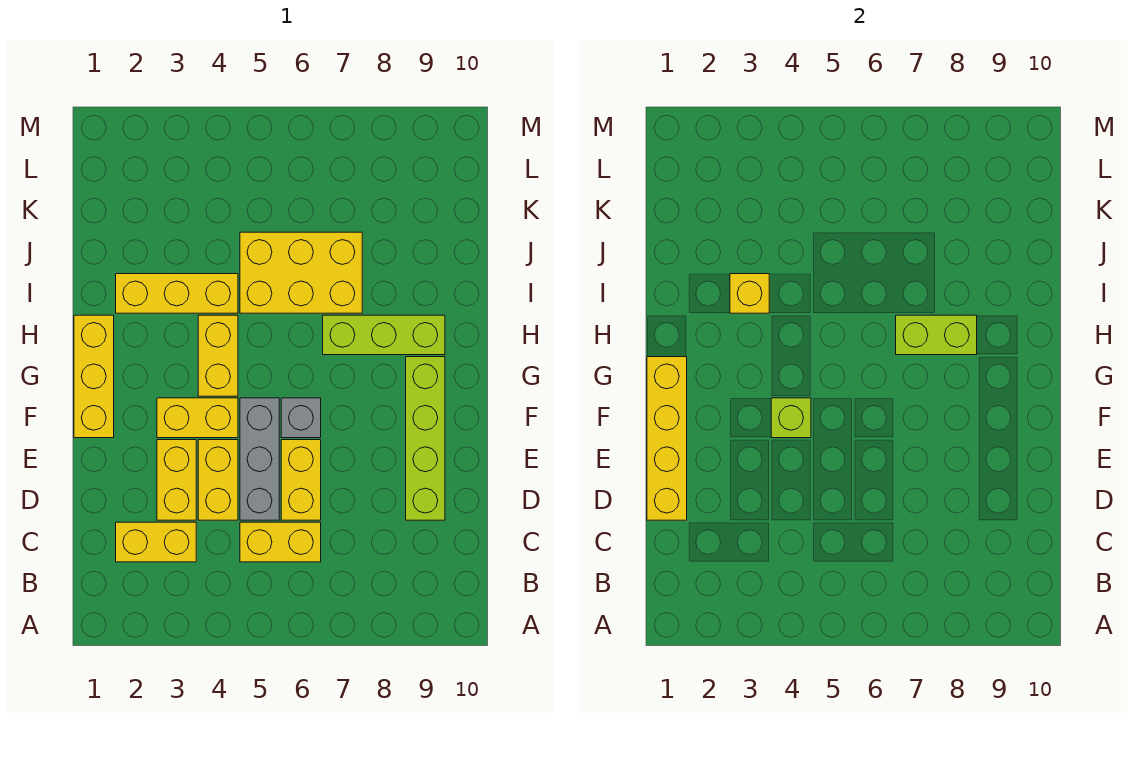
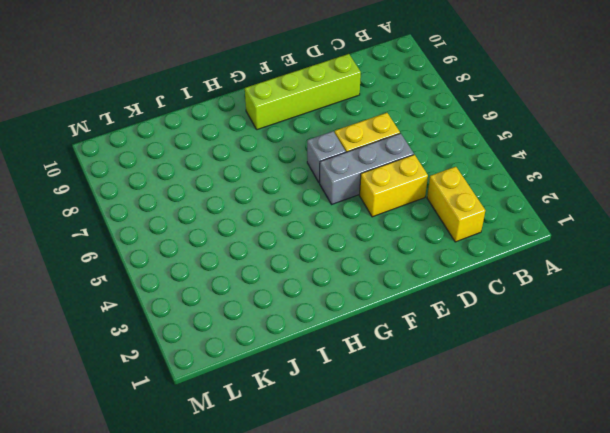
none -> yellow brick C5:C6 level 1
none -> yellow brick D3:E3 level 1
none -> yellow brick F1:H1 level 1

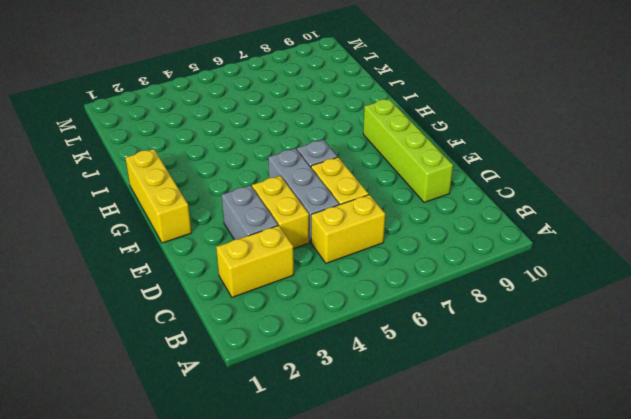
grey brick D3:E3 level 1 -> yellow brick D3:E3 level 1
none -> yellow brick F3:F4 level 1
none -> yellow brick G4:H4 level 1
none -> lime brick H7:H9 level 1

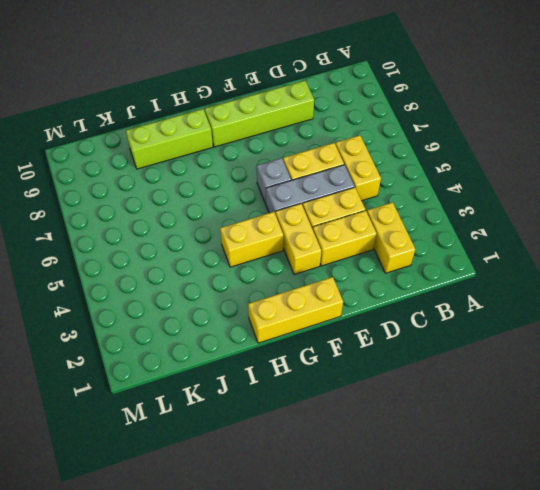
lime brick H9:J9 level 1 -> lime brick H7:H9 level 1
none -> yellow brick I2:I4 level 1
none -> yellow brick I5:J7 level 1
none -> yellow brick D1:G1 level 2

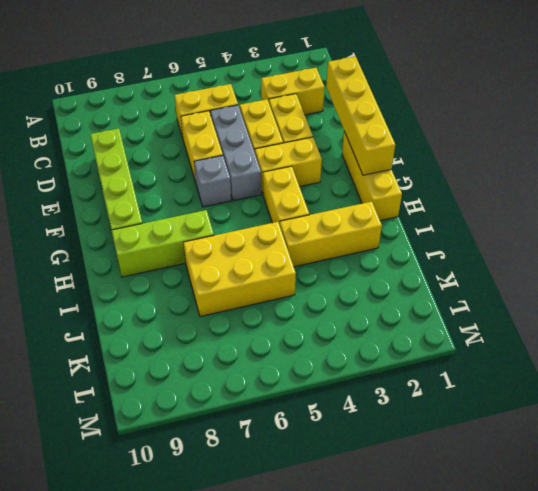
none -> lime brick F4 level 2
none -> lime brick H7:H8 level 2
none -> yellow brick I3 level 2

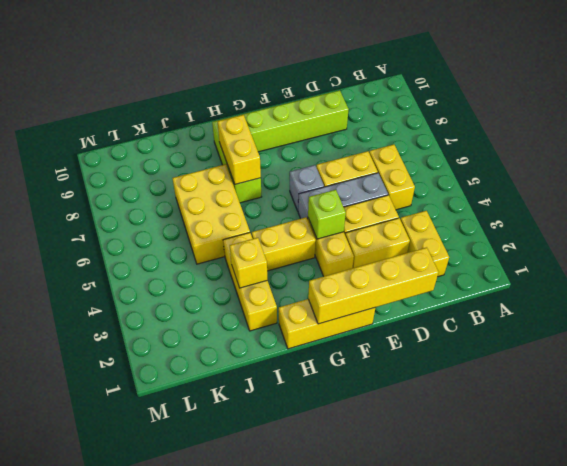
yellow brick H7:H8 level 2 -> lime brick H7:H8 level 2

